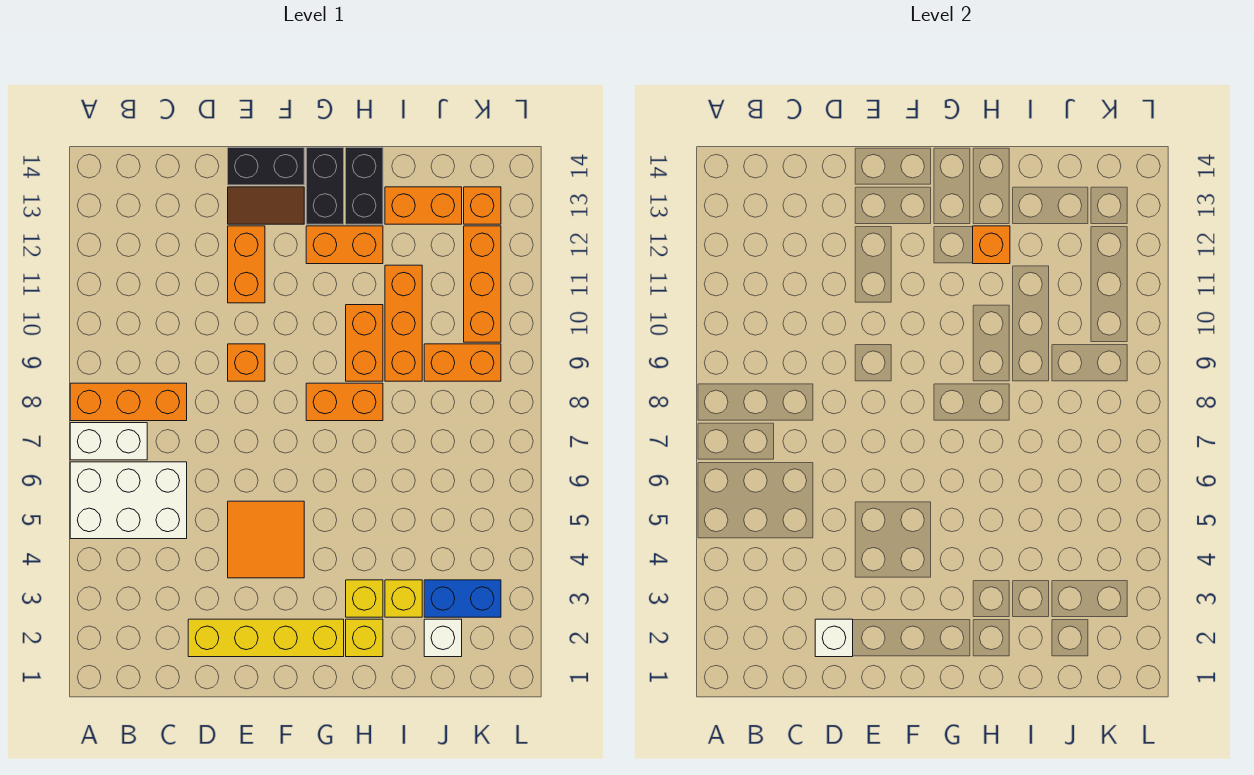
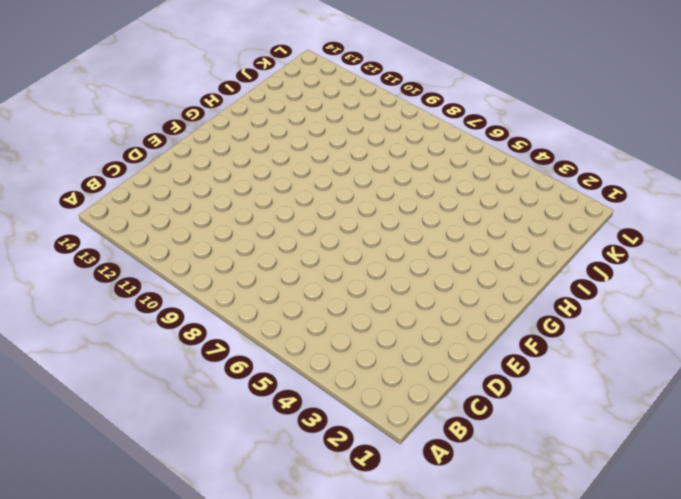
none -> white brick A5:C6 level 1
none -> white brick A7:B7 level 1
none -> orange brick A8:C8 level 1

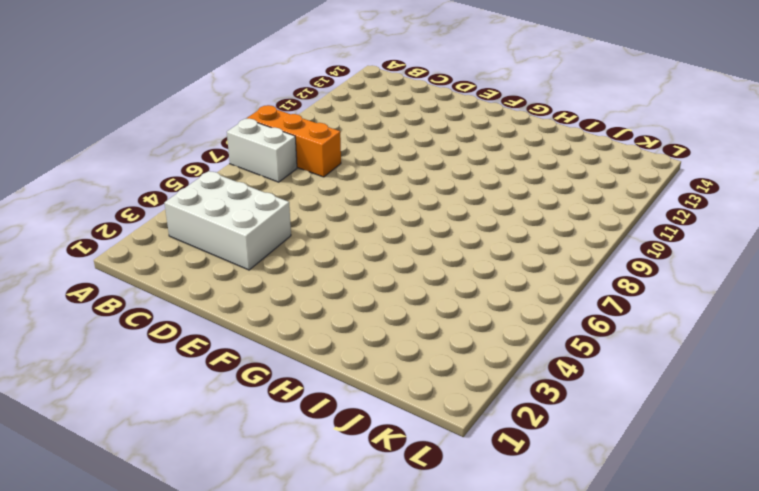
white brick B3:D4 level 1 -> white brick A5:C6 level 1
none -> yellow brick D2:G2 level 1
none -> orange tile E4:F5 level 1
none -> orange brick E9 level 1

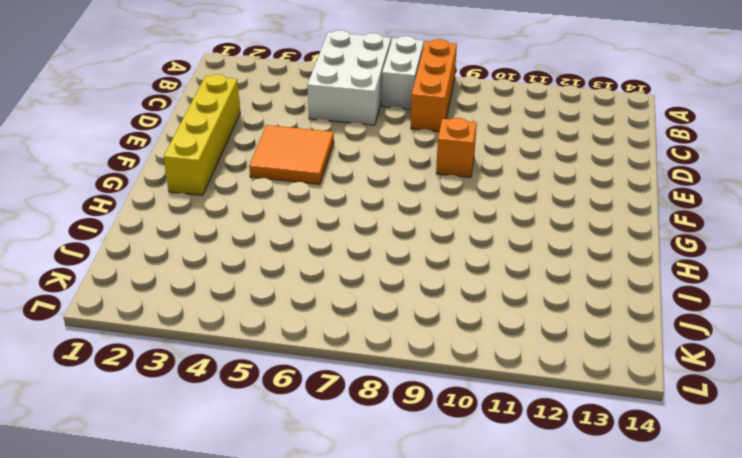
none -> orange brick E11:E12 level 1
none -> brown tile E13:F13 level 1
none -> black brick E14:F14 level 1

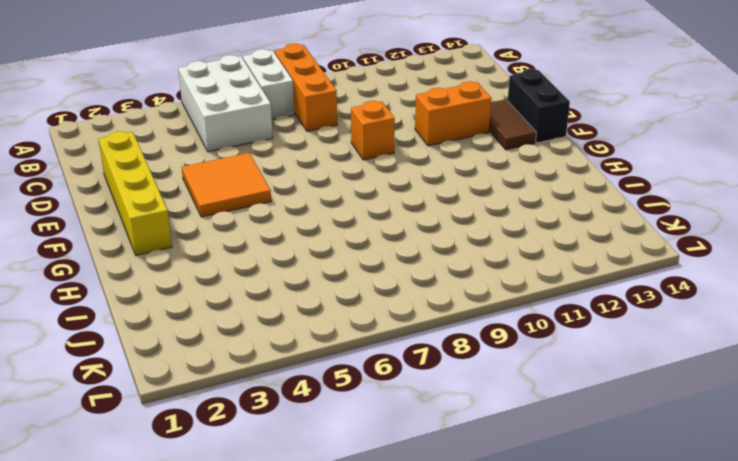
none -> orange brick G8:H8 level 1
none -> orange brick G12:H12 level 1
none -> black brick G13:G14 level 1

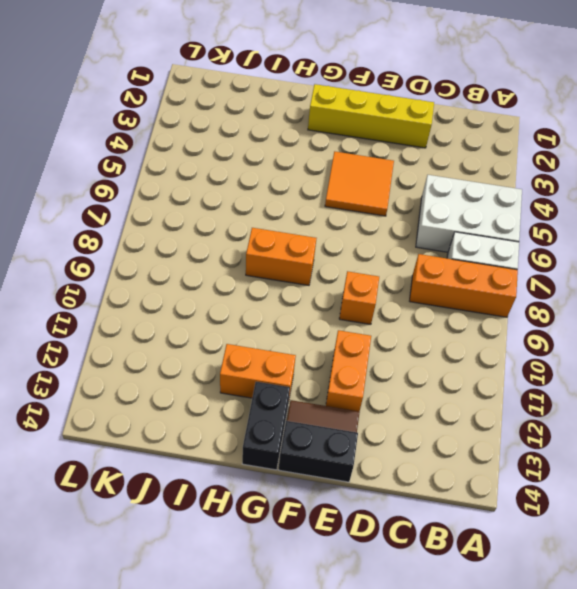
none -> yellow brick H2 level 1
none -> yellow brick H3 level 1
none -> orange brick H9:H10 level 1

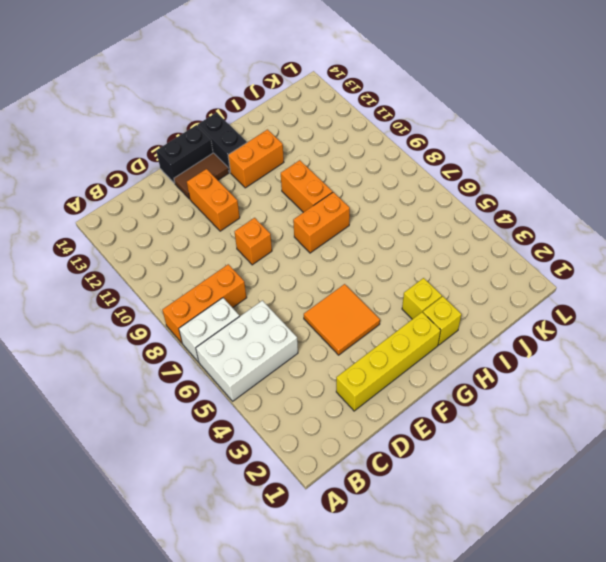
none -> black brick H13:H14 level 1
none -> yellow brick I3 level 1
none -> orange brick I9:I11 level 1

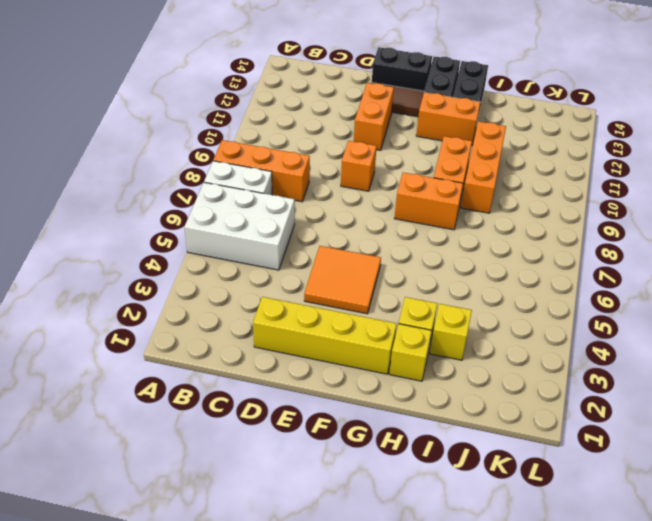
none -> orange brick I13:J13 level 1
none -> white brick J2 level 1
none -> blue brick J3:K3 level 1

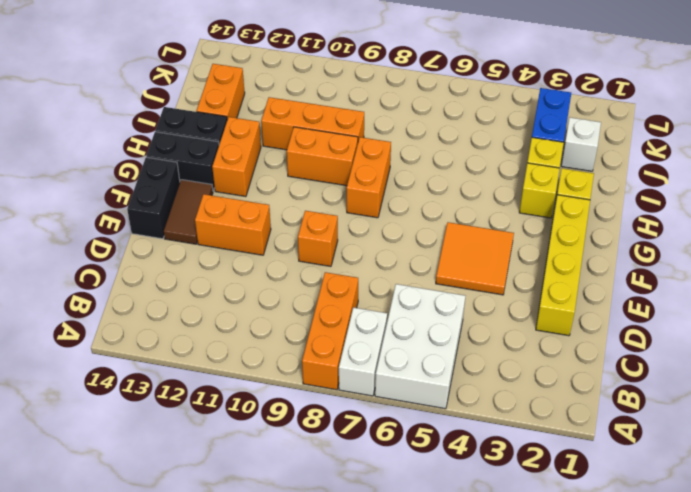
none -> orange brick J9:K9 level 1
none -> orange brick K10:K12 level 1
none -> orange brick K13 level 1

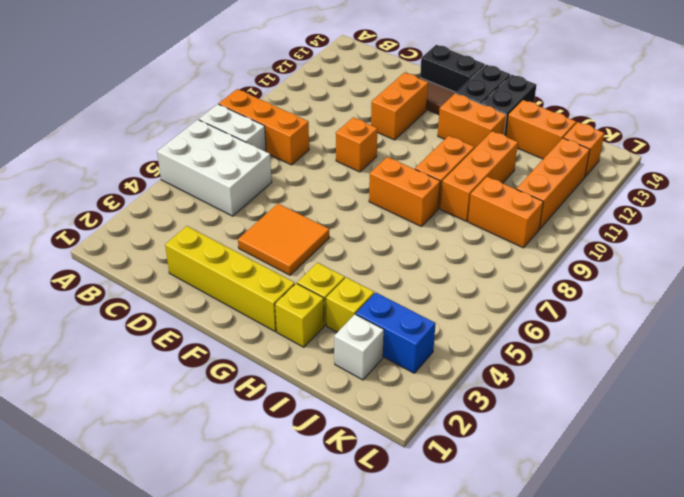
none -> white brick D2 level 2
none -> orange brick H12 level 2

